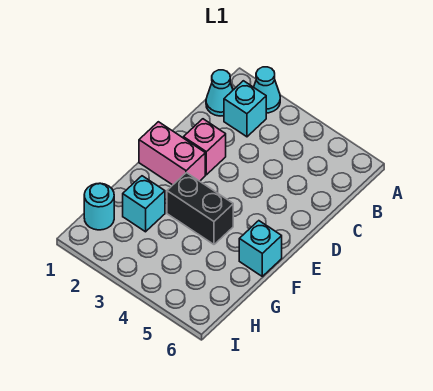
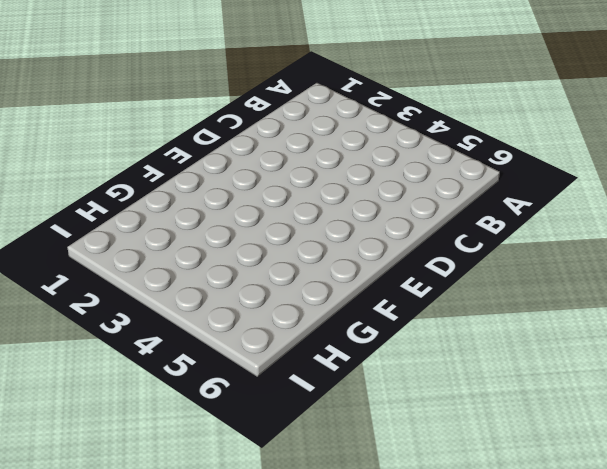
none -> cyan cone A2 level 1
none -> cyan cone B1 level 1

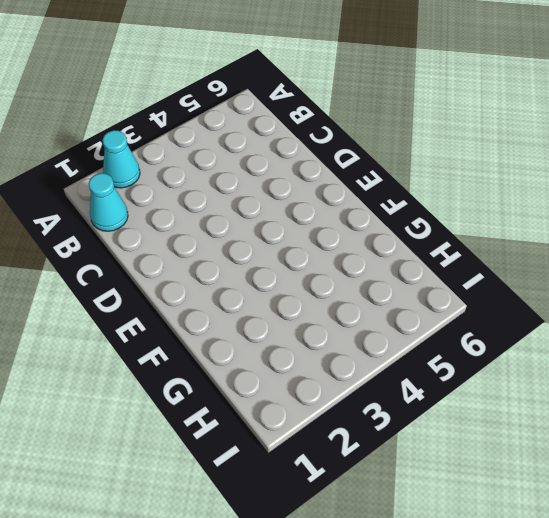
none -> cyan brick B2 level 1
none -> pink brick D2 level 1

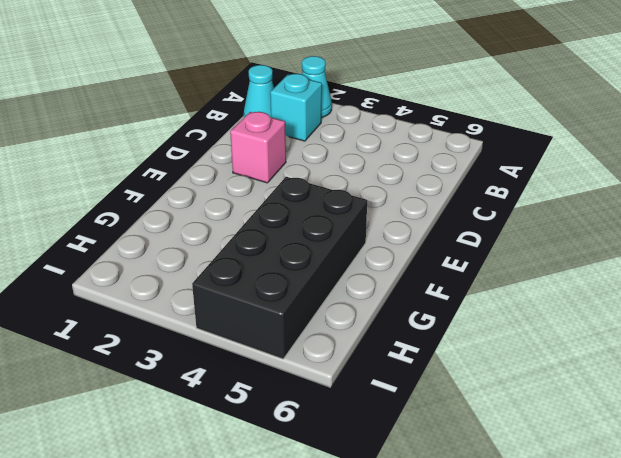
black brick F4:I5 level 1 -> black brick F3:F4 level 1
none -> pink brick E1:E2 level 1
none -> cyan brick F6 level 1

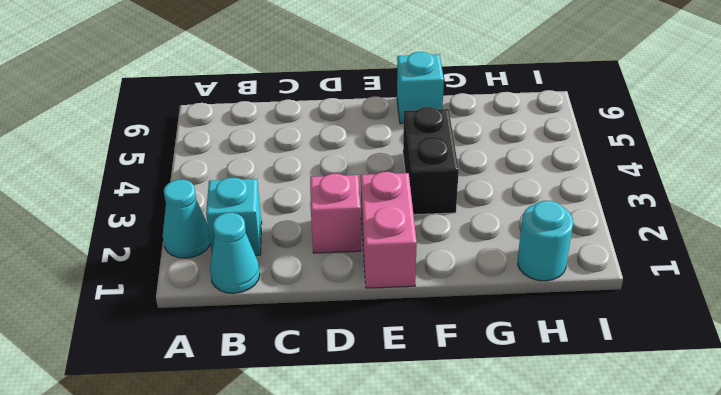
none -> cyan brick G2 level 1

